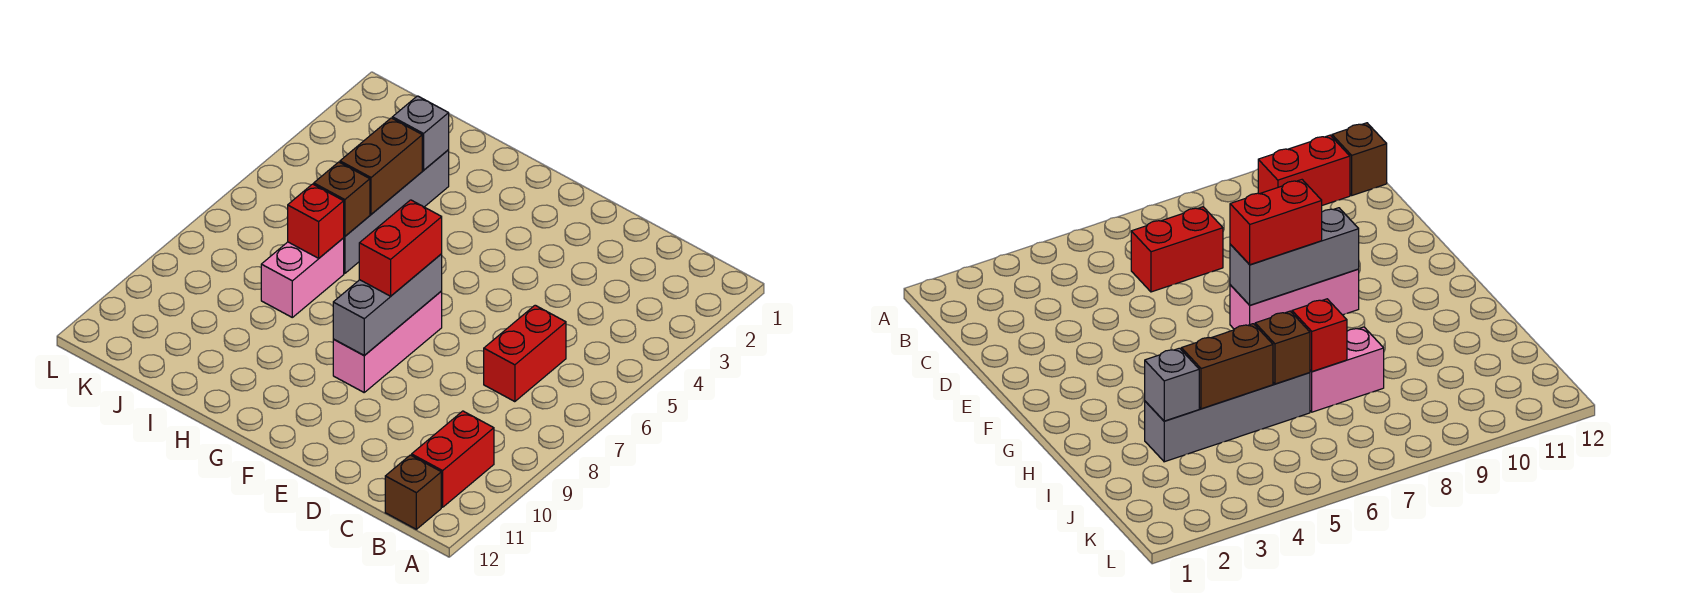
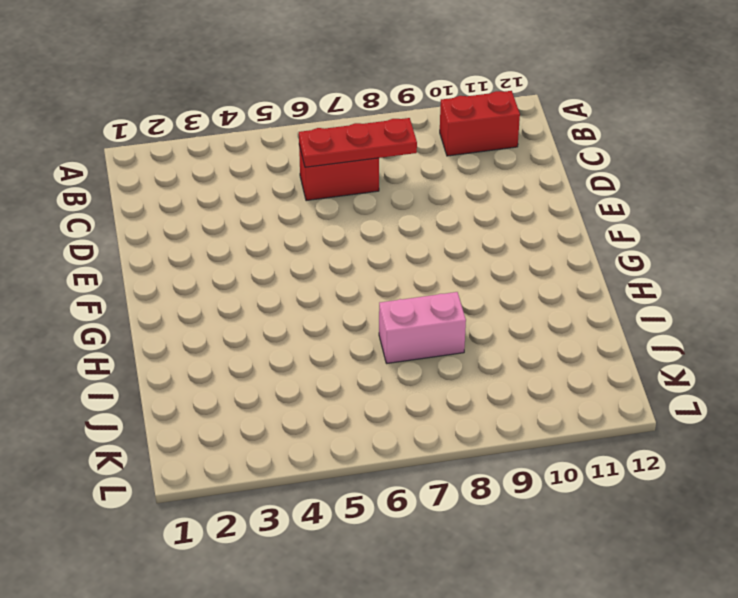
red plate C6:C8 level 2 -> none
none -> brown brick B12 level 1
none -> pink brick F7:F9 level 1
none -> grey brick I3:I6 level 1

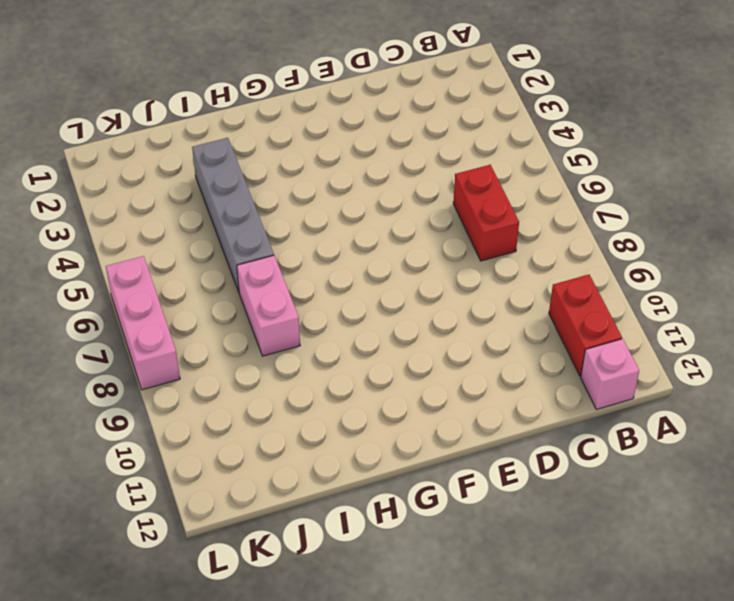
pink brick B12 level 1 -> brown brick B12 level 1
pink brick L6:L8 level 1 -> pink brick F7:F9 level 1
none -> grey brick F7:F9 level 2
none -> grey brick I3 level 2
none -> brown brick I4:I5 level 2

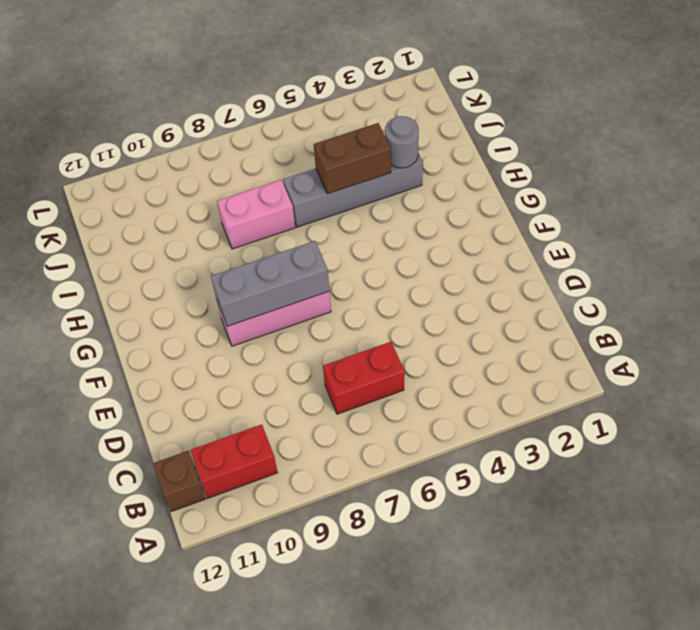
grey round brick I3 level 2 -> grey brick I3 level 2
none -> brown brick I6 level 2
none -> red brick I7 level 2
none -> red brick F7:F8 level 3

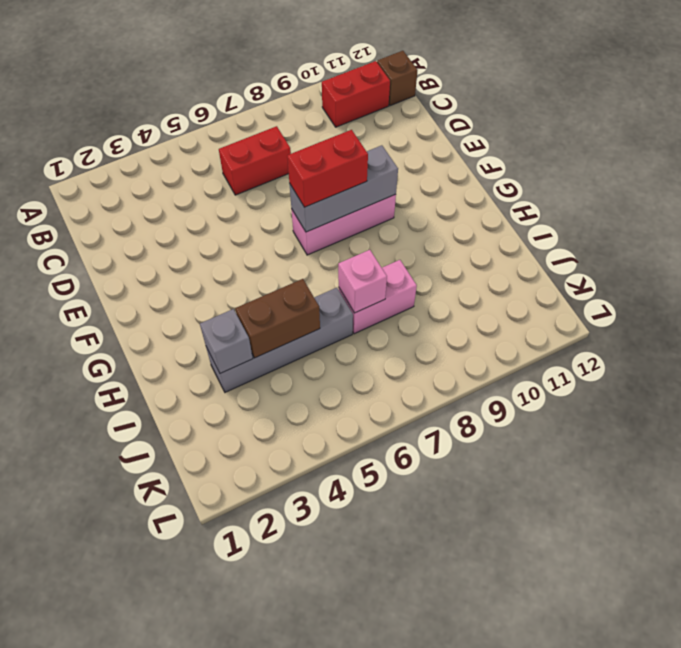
pink brick I7 level 2 -> red brick I7 level 2
none -> brown brick I6 level 2

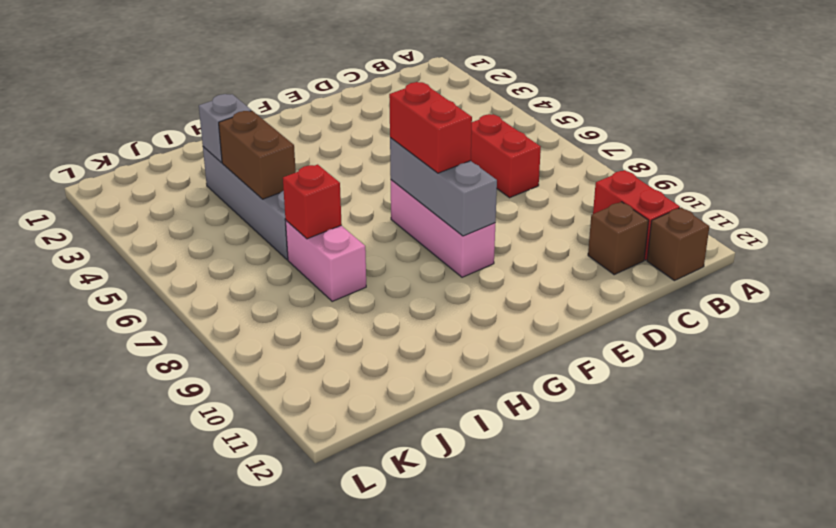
brown brick C11 level 1 -> brown brick I6 level 2

